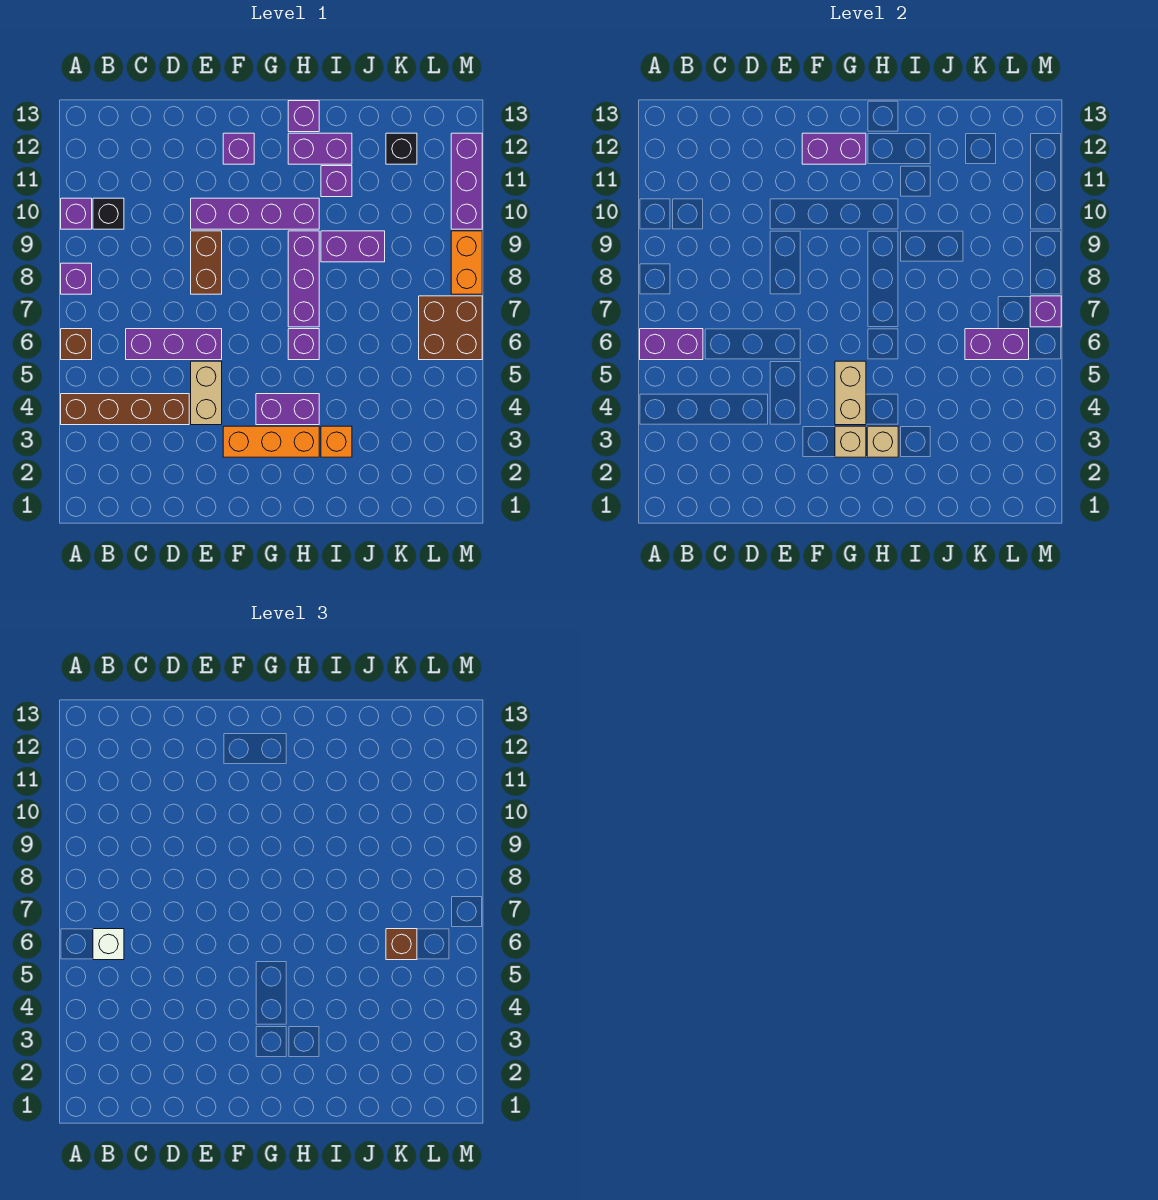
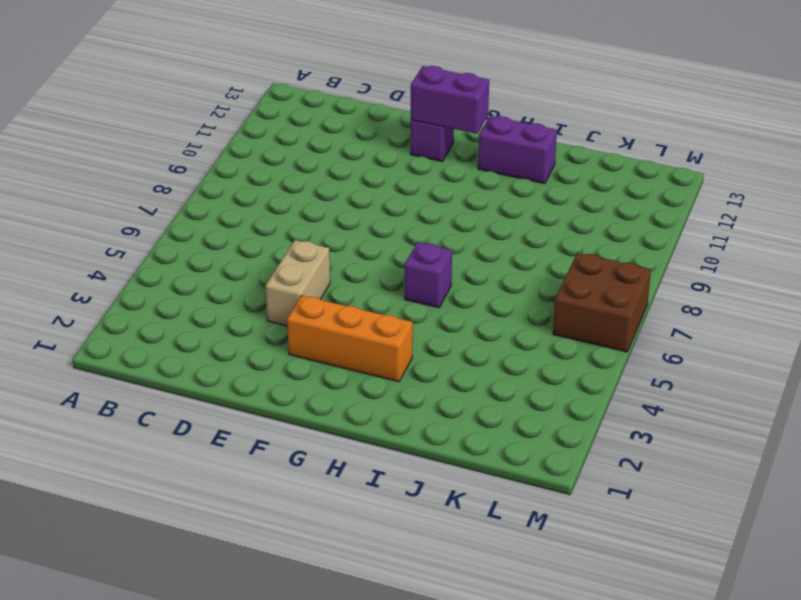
none -> brown brick A4:D4 level 1
none -> brown brick A6 level 1
none -> purple brick A8 level 1
none -> purple brick A10 level 1

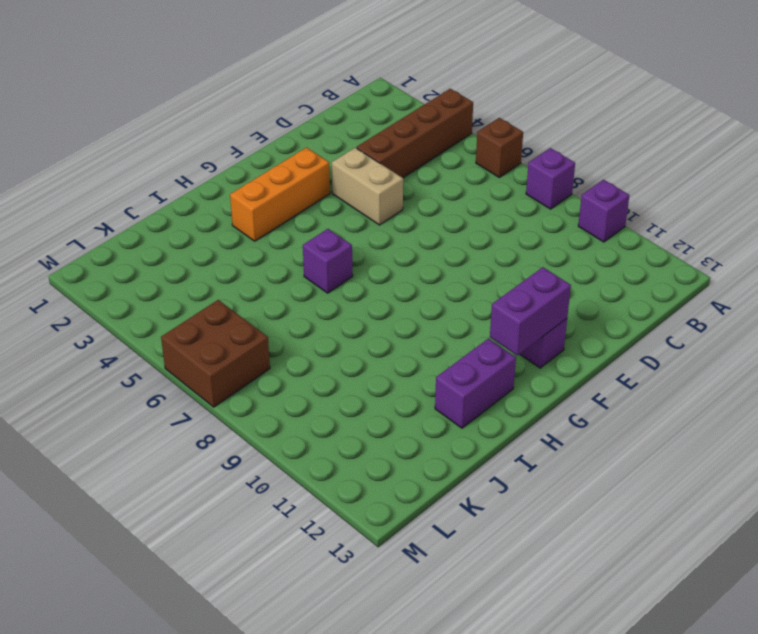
none -> black brick B10 level 1
none -> purple brick C6:E6 level 1
none -> brown brick E8:E9 level 1
none -> purple brick E10:H10 level 1

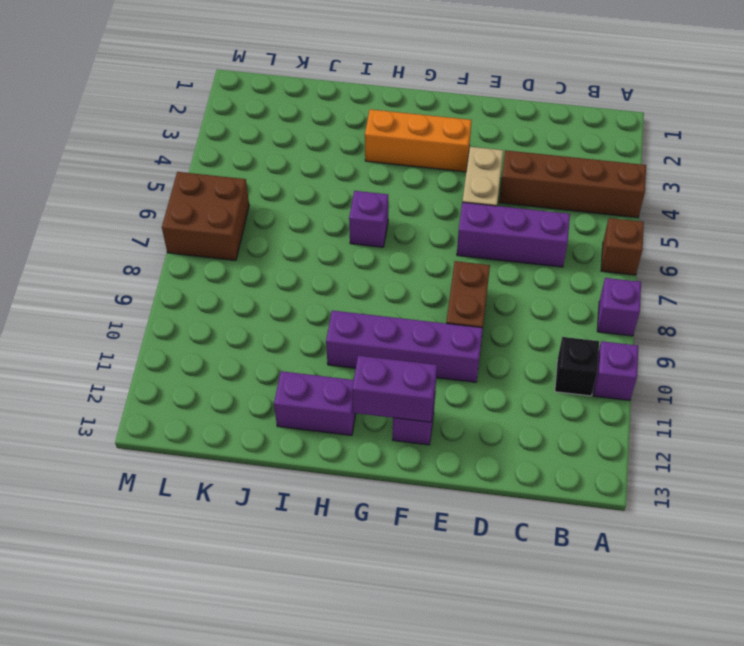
none -> purple brick G4:H4 level 1
none -> purple brick H7:H9 level 1
none -> purple brick H13 level 1
none -> orange brick I3 level 1

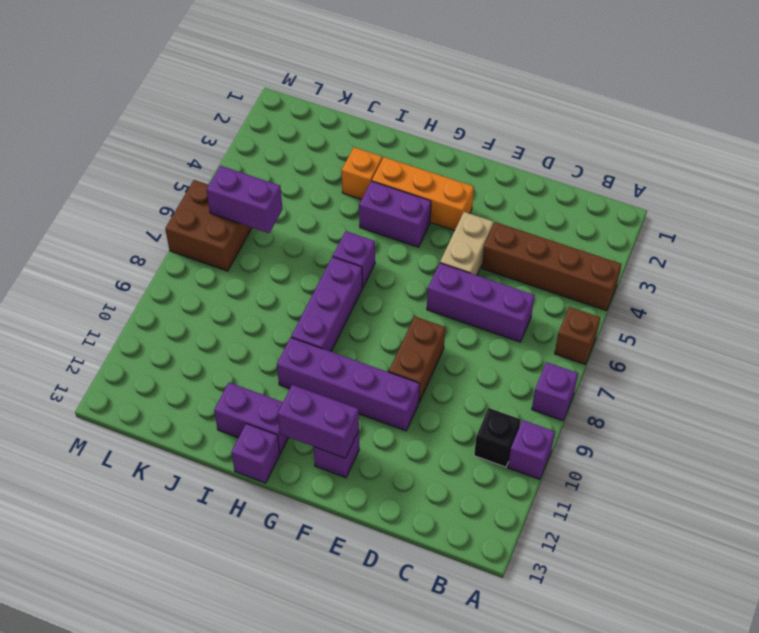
none -> purple brick I9:J9 level 1
none -> purple brick I11 level 1
none -> black brick K12 level 1
none -> orange brick M8:M9 level 1

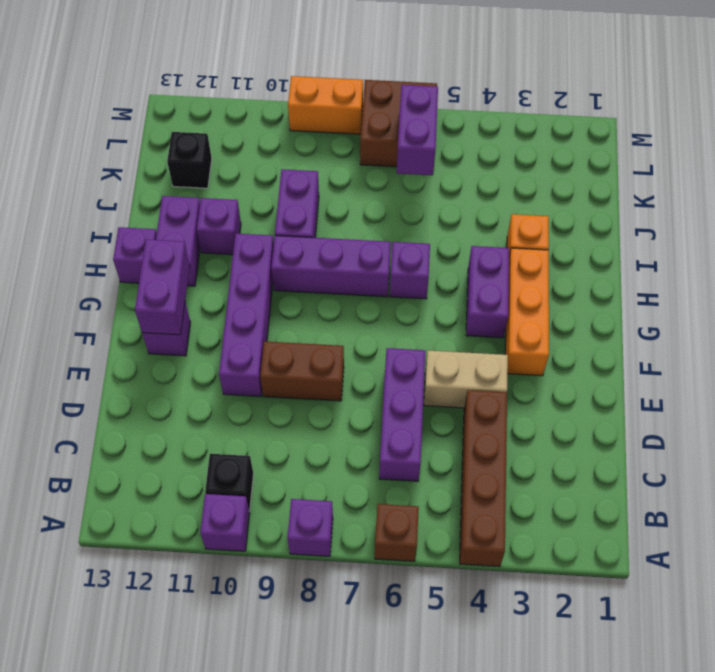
none -> purple brick M10:M12 level 1
none -> purple brick A6:B6 level 2
none -> tan brick G3 level 2
none -> tan brick G4:G5 level 2

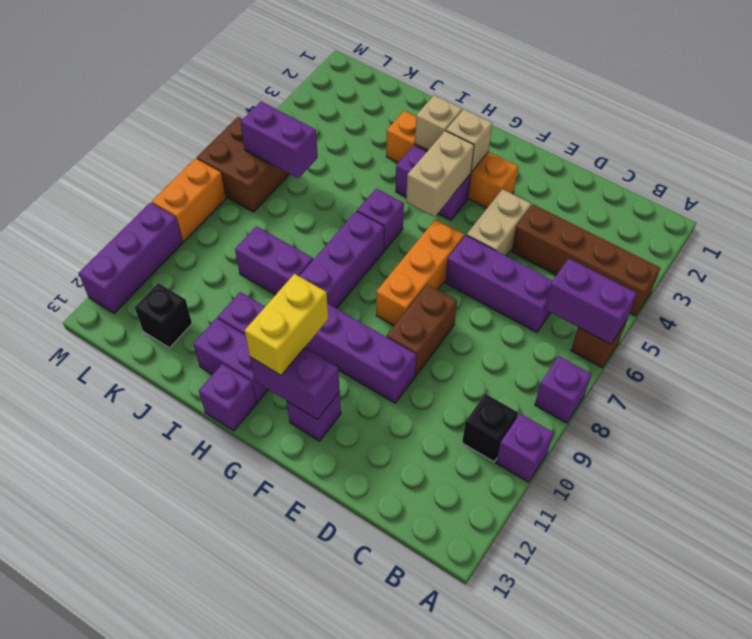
orange brick F6:F8 level 1 -> none
yellow brick G11:G12 level 3 -> none
none -> purple brick M7 level 2
none -> white brick B6 level 3
none -> brown brick K6 level 3

